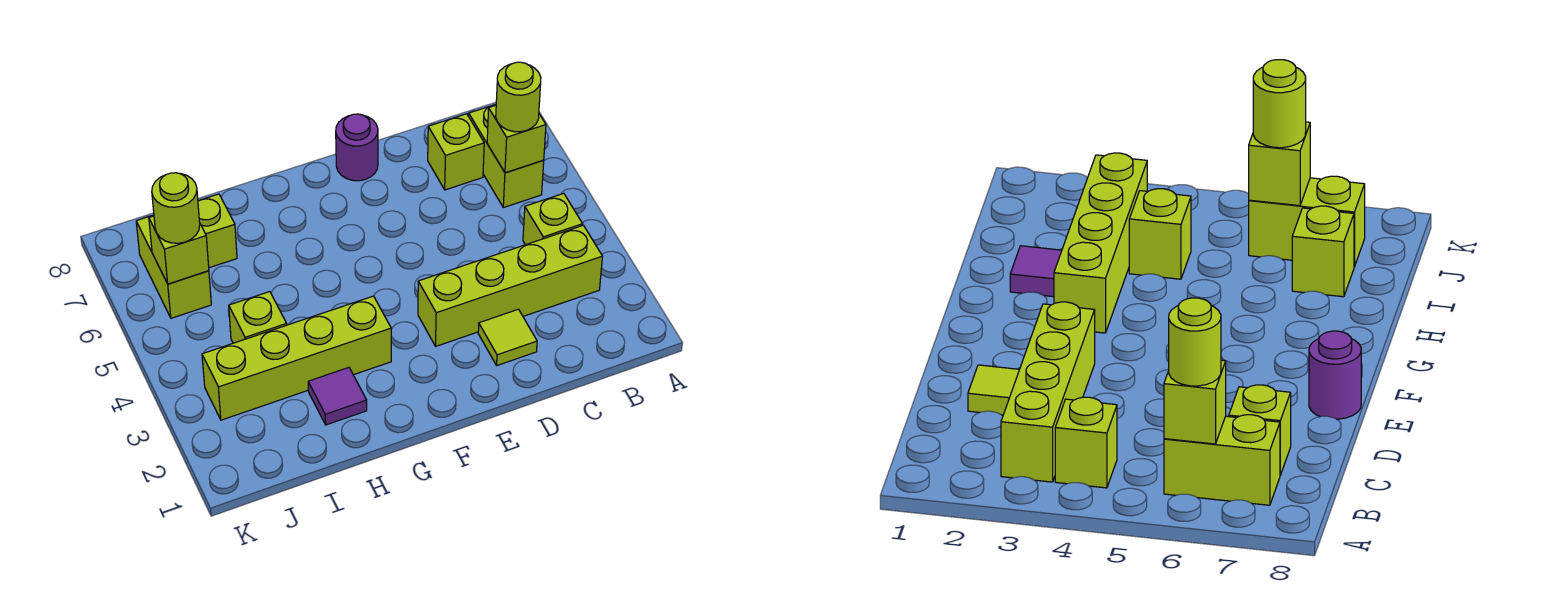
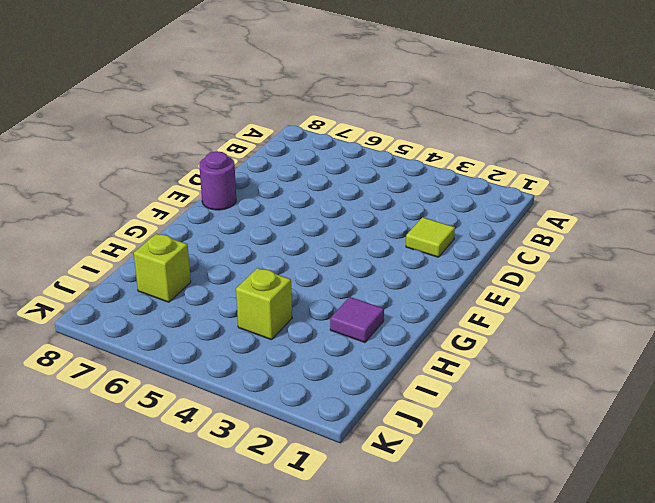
none -> lime brick B3:E3 level 1
none -> lime brick B4 level 1
none -> lime brick B6:B7 level 1

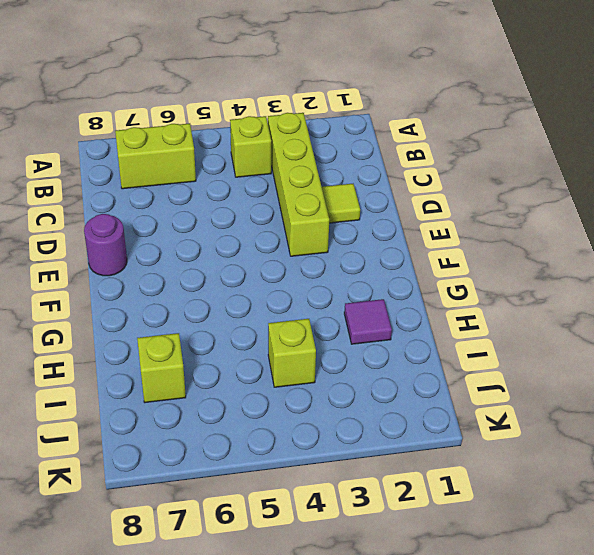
none -> lime brick C7 level 1
none -> lime brick G3:J3 level 1
none -> lime brick J6:J7 level 1

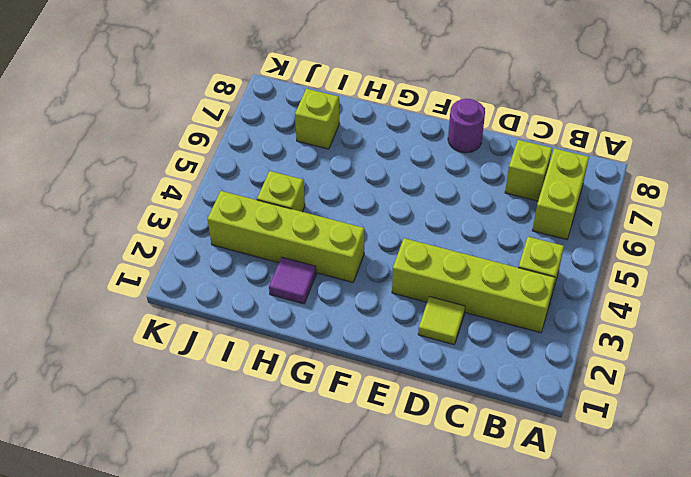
none -> lime brick J6:J7 level 1
none -> lime brick B6 level 2
none -> lime brick J6 level 2

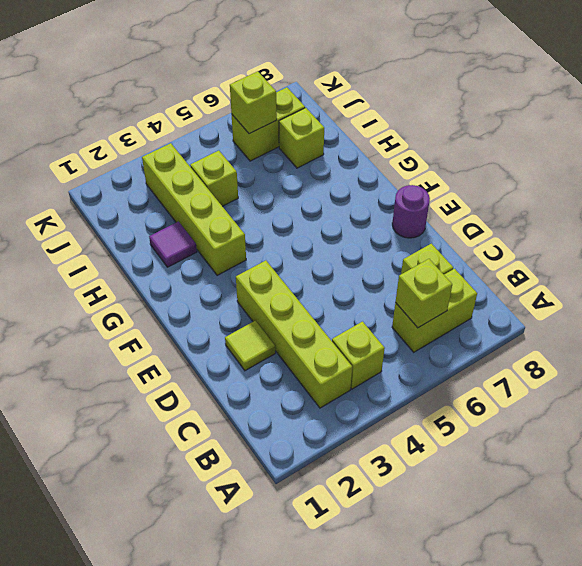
none -> lime round brick B6 level 3
none -> lime round brick J6 level 3

